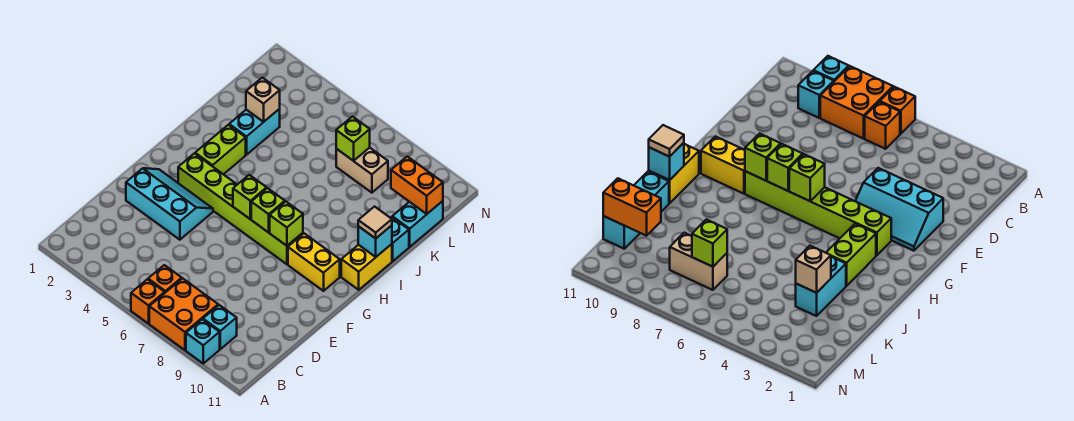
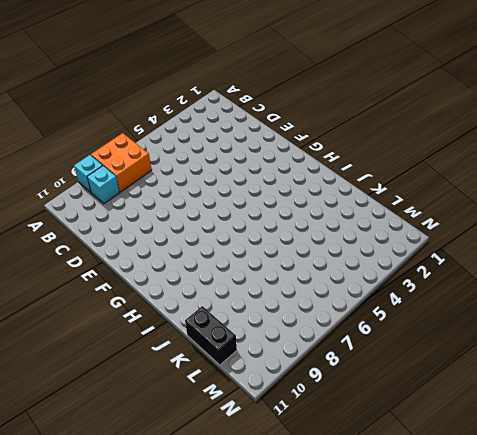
black brick K11:L11 level 1 -> cyan brick K11:L11 level 1
none -> orange brick A6 level 1
none -> orange brick B6 level 1
none -> cyan slope E2:F4 level 1 top E

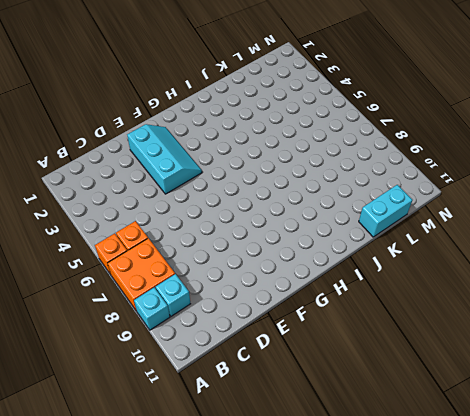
none -> lime brick G3:G8 level 1
none -> yellow brick G9:G10 level 1
none -> lime brick H3:I3 level 1

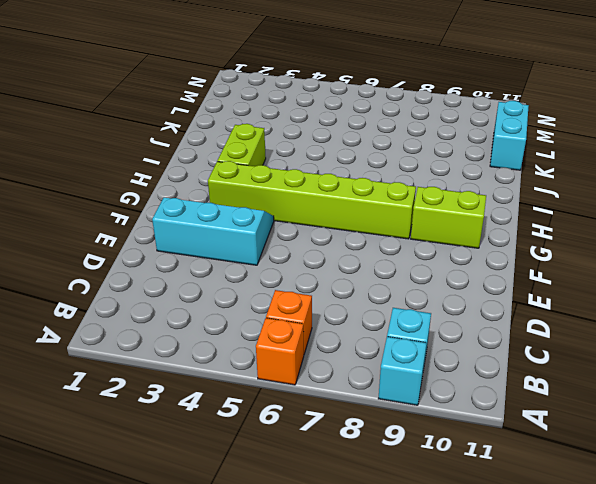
lime brick G9:G10 level 1 -> yellow brick G9:G10 level 1
none -> orange brick A7:B8 level 1
none -> yellow brick H11:I11 level 1
none -> cyan brick J3:K3 level 1

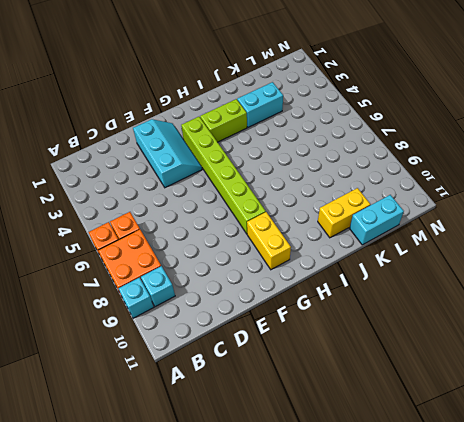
yellow brick J10:K10 level 1 -> yellow brick H11:I11 level 1
none -> cyan brick J11 level 1
none -> tan brick L7:L8 level 1
none -> lime brick G6 level 2

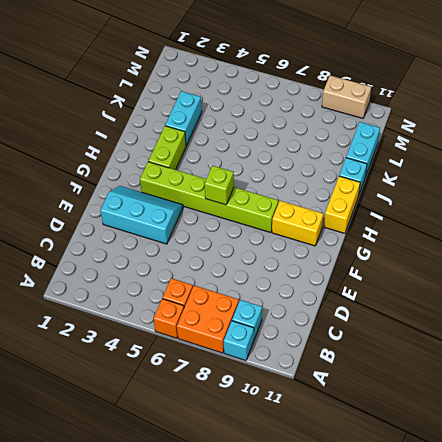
tan brick N9:N10 level 1 -> tan brick L7:L8 level 1
none -> lime brick G7 level 2
none -> lime brick G8 level 2
none -> cyan brick I11 level 2

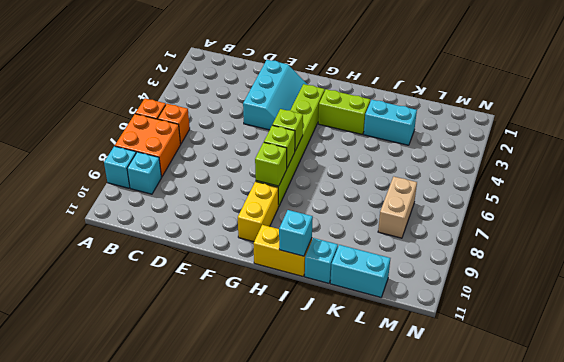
none -> tan brick K3 level 2
none -> lime brick L7 level 2
none -> orange brick L10:L11 level 2

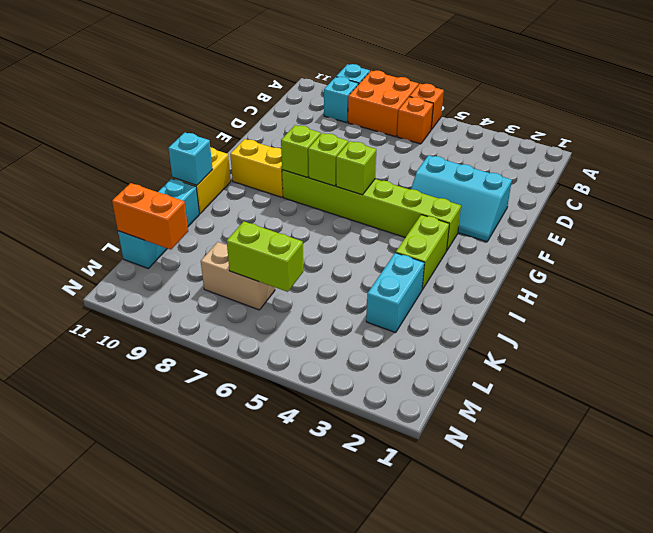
lime brick L6:L7 level 2 -> lime brick L7 level 2
none -> tan brick K3 level 2
none -> tan tile I11 level 3

